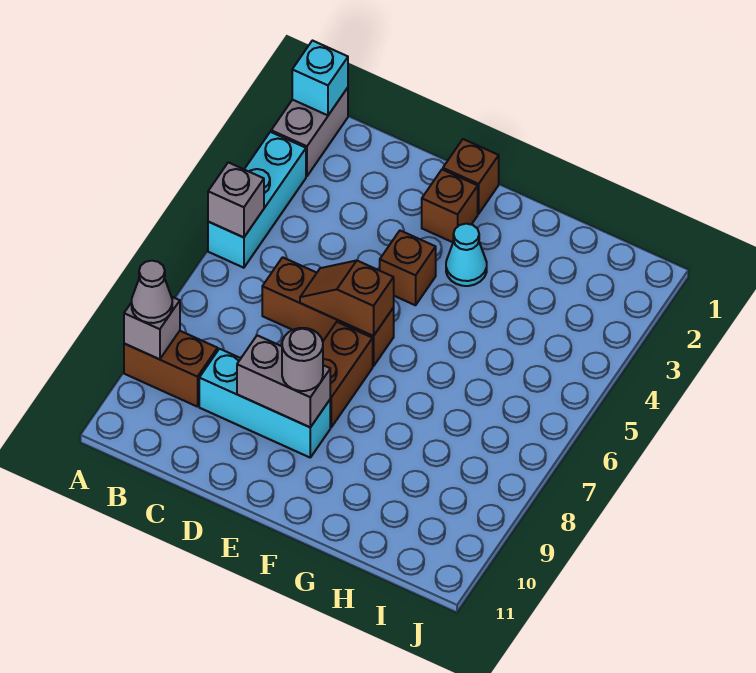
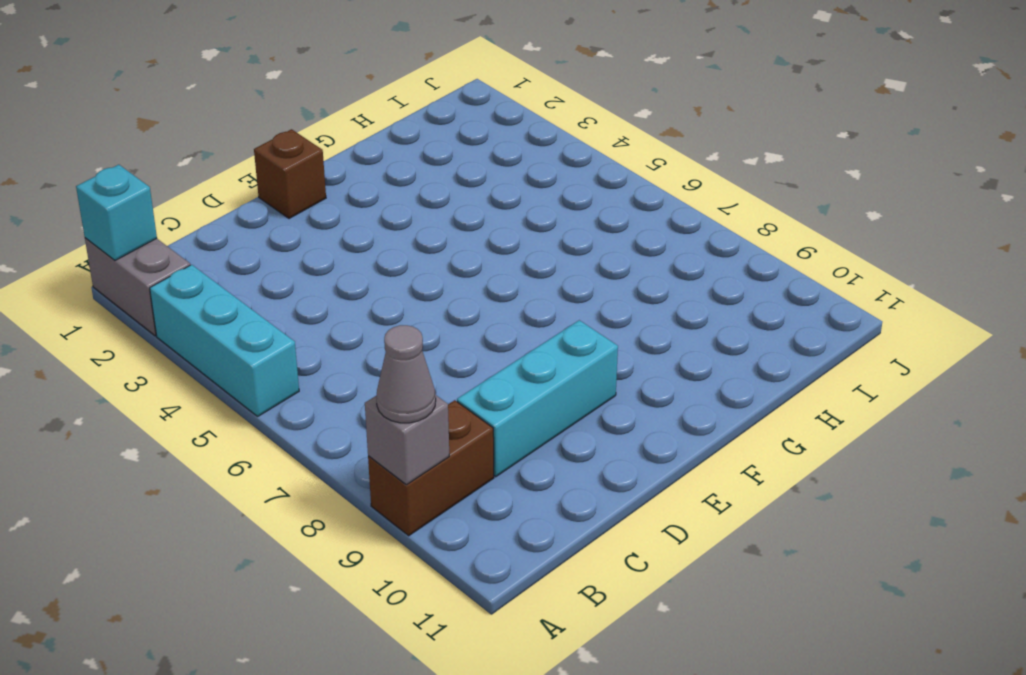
none -> brown brick C6:E6 level 1
none -> brown brick E2 level 1
none -> brown brick E4 level 1

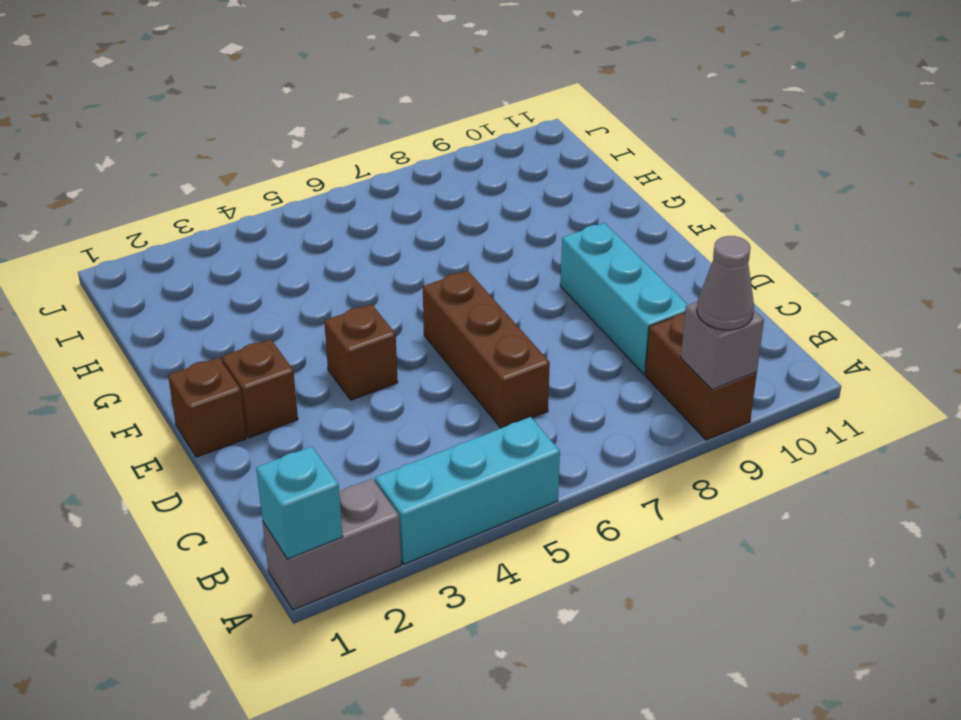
none -> brown brick E7:E8 level 1
none -> cyan cone F3 level 1
none -> grey brick A5 level 2

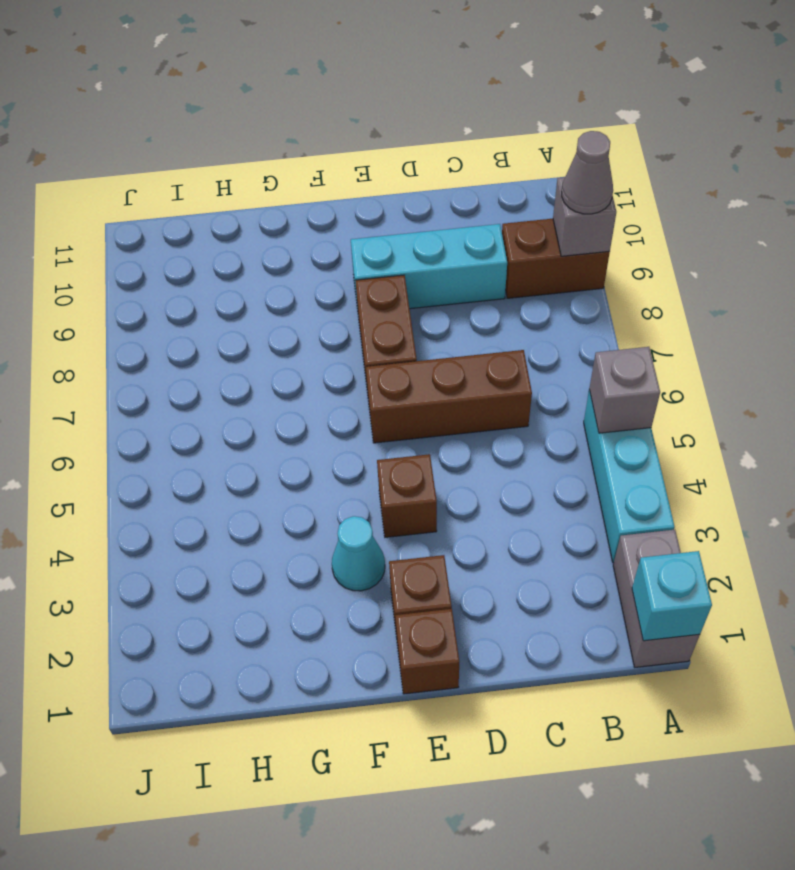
none -> brown slope D6:E6 level 2 top E
none -> grey brick D9:E9 level 2
none -> grey round brick E9 level 3

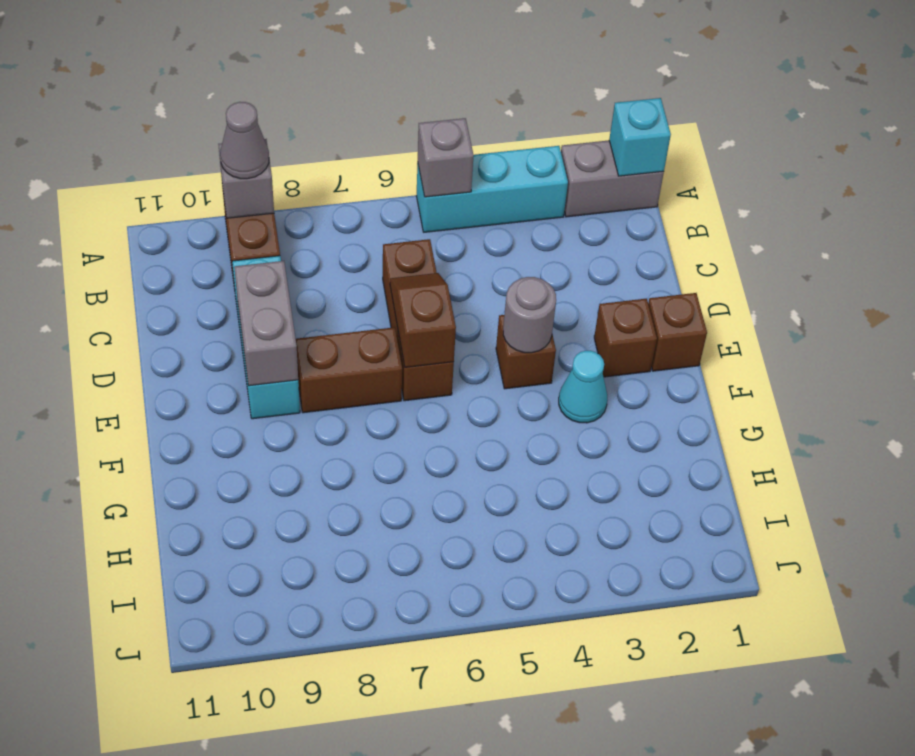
grey round brick E4 level 2 -> grey round brick E9 level 3

